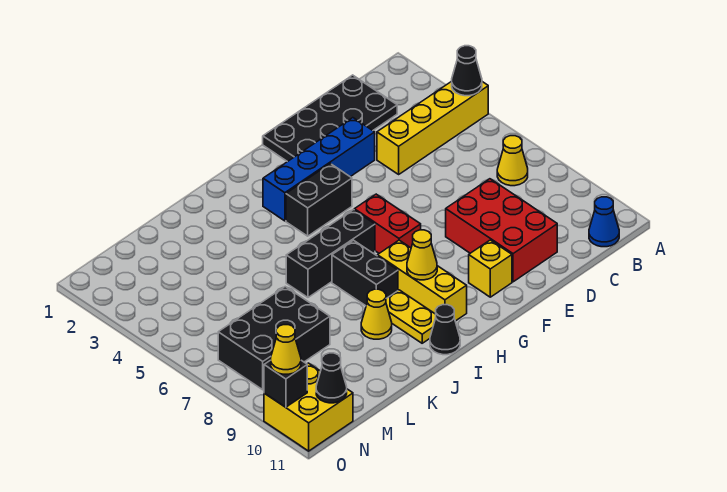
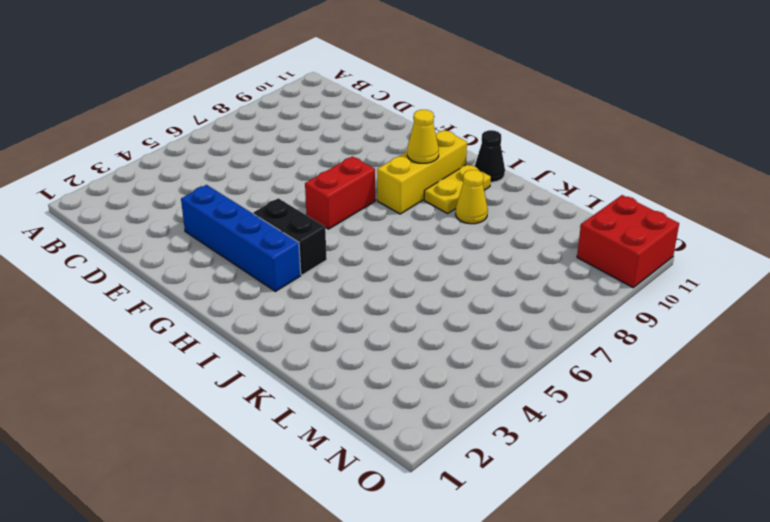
red brick N10:O11 level 1 -> yellow brick N10:O11 level 1
none -> yellow brick A4:D4 level 1
none -> yellow cone B7 level 1
none -> blue cone B11 level 1

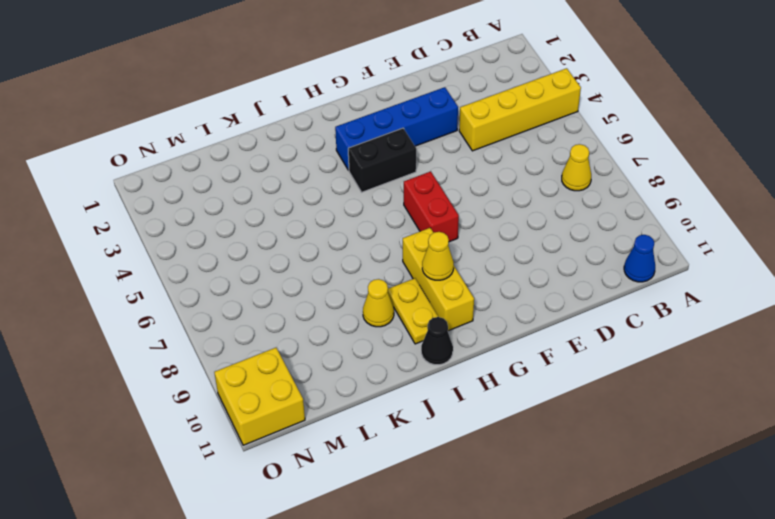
none -> black plate C1:F2 level 1
none -> red brick D8:E10 level 1
none -> yellow brick F10 level 1

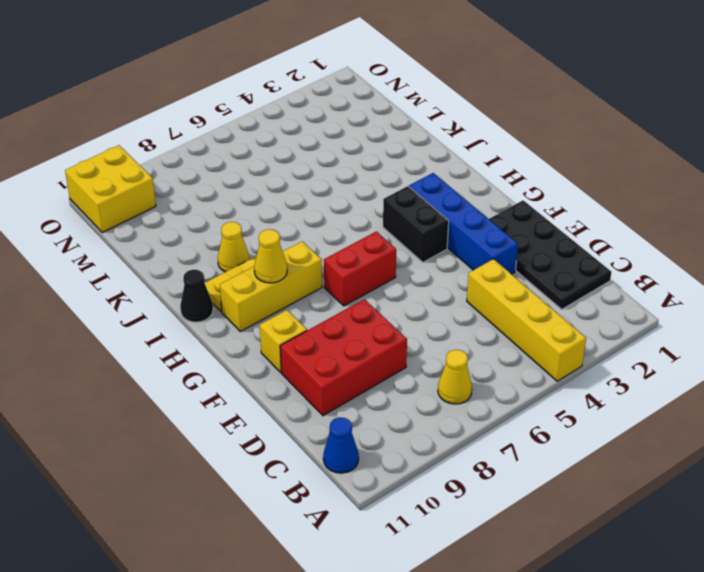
none -> black brick H6:J6 level 1
none -> black brick I7:I8 level 1
none -> black brick L7:N8 level 1

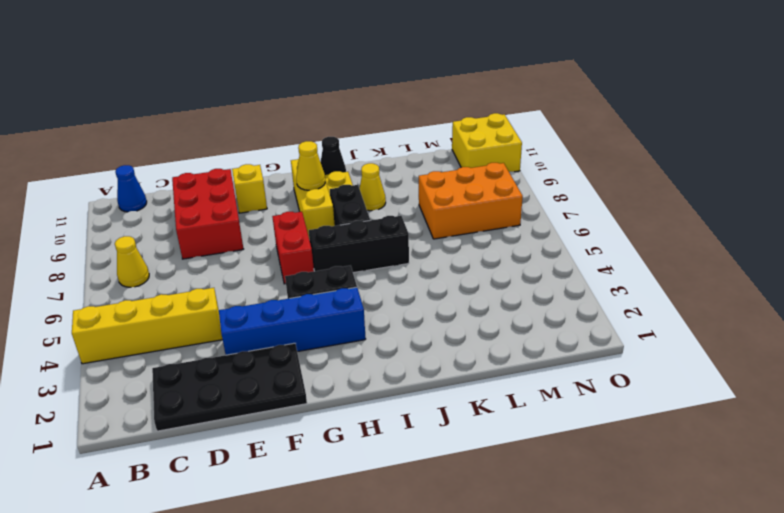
orange brick L7:N8 level 1 -> black brick L7:N8 level 1
none -> black cone A4 level 2
none -> black cone N11 level 2
none -> black brick O10 level 2

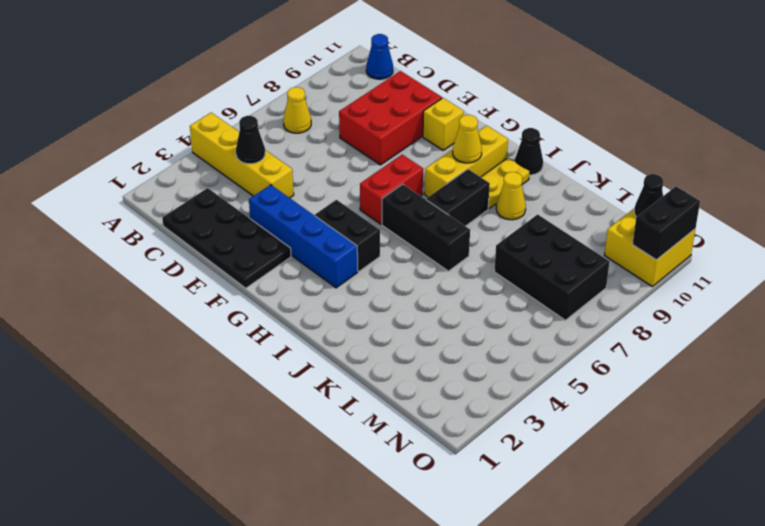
black cone C4 level 2 -> black cone A4 level 2
black brick O10:O11 level 2 -> black brick O10 level 2
none -> yellow cone O10 level 3

